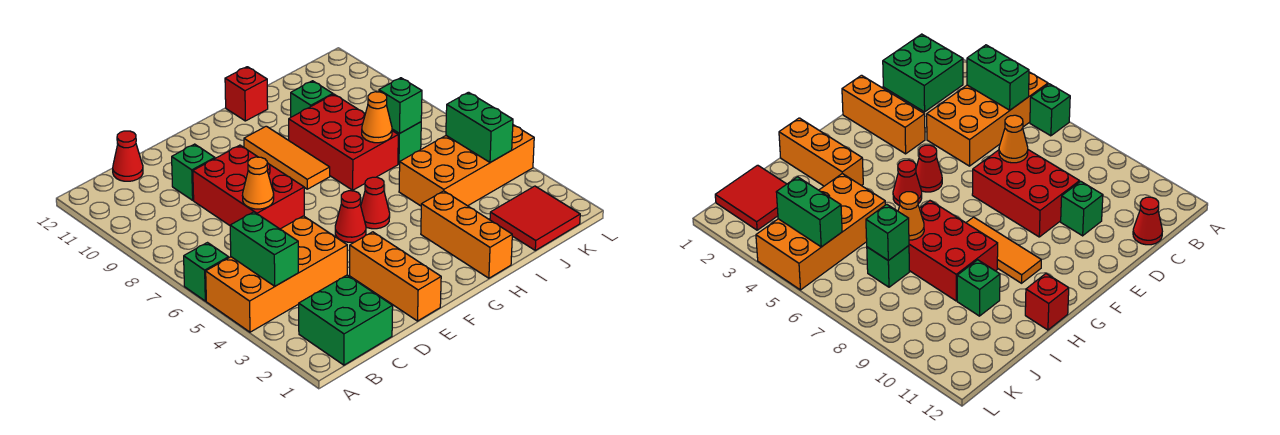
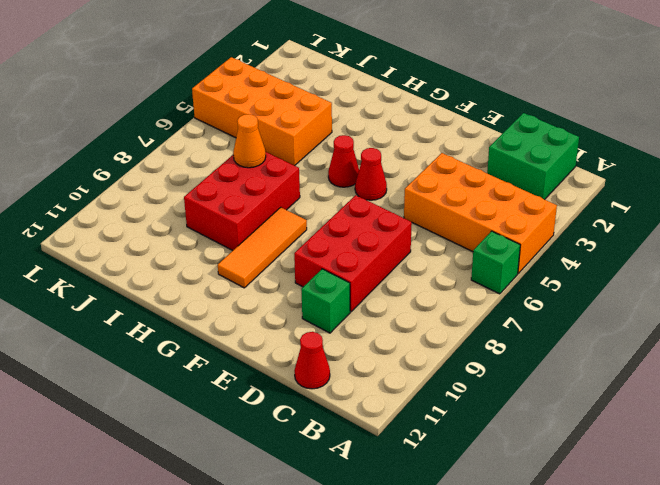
none -> orange brick E1:E3 level 1
none -> orange brick H1:H3 level 1
none -> red brick H12 level 1

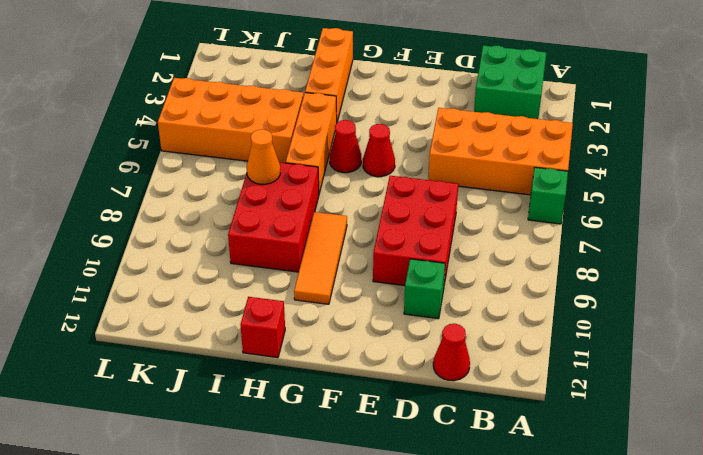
orange brick H4:H6 level 1 -> orange brick E1:E3 level 1
none -> green brick I10 level 1
none -> red tile J1:K2 level 1
none -> green brick J7 level 1

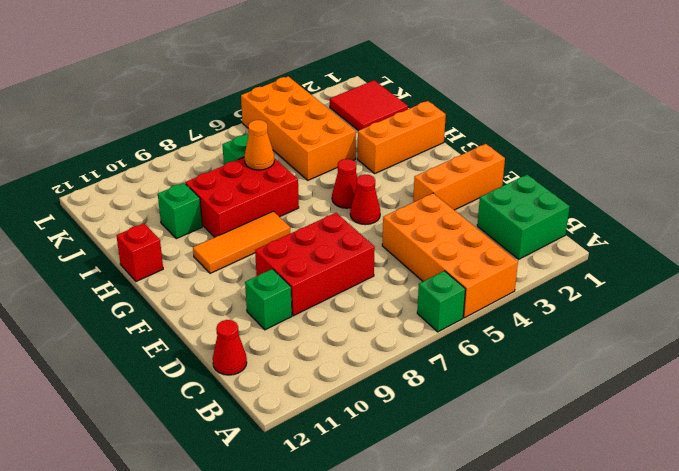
none -> green brick B4:B5 level 2
none -> orange cone D7 level 2
none -> green brick J7 level 2

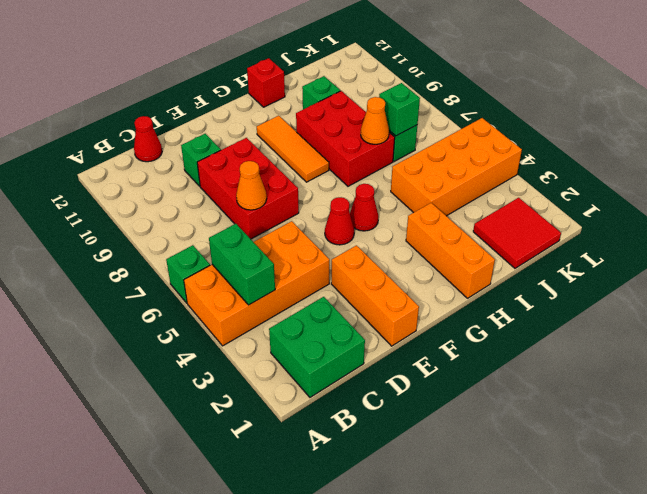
none -> green brick K4:K5 level 2

